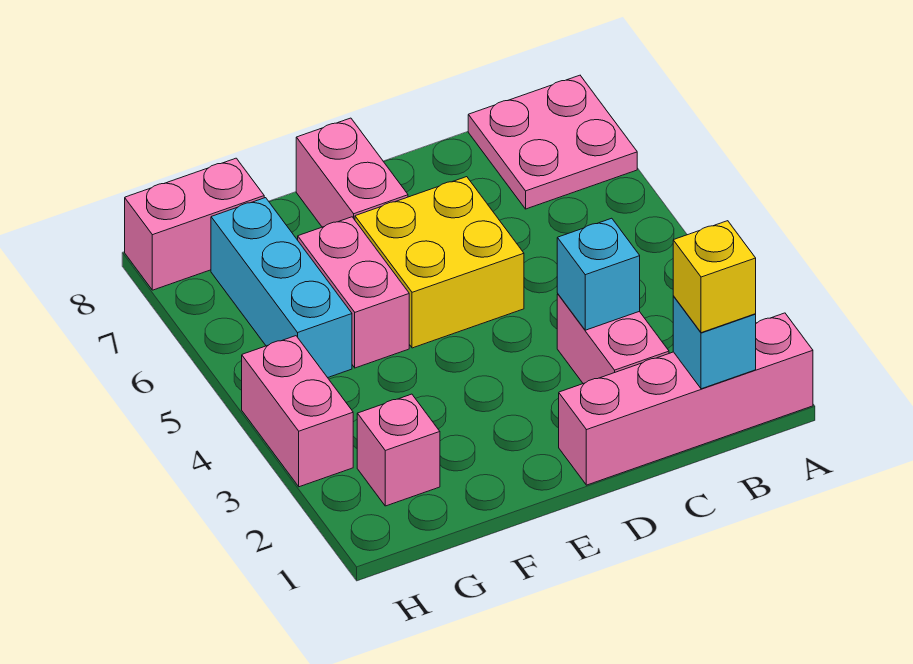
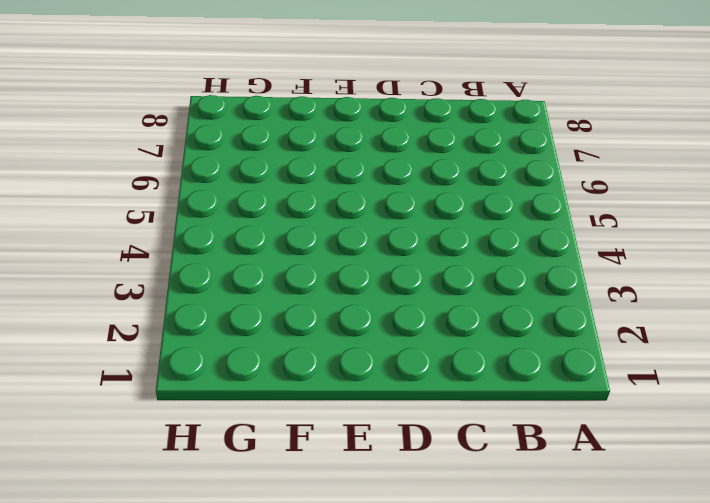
none -> pink brick A1:D1 level 1
none -> pink plate A7:B8 level 1
none -> pink brick C2:C3 level 1

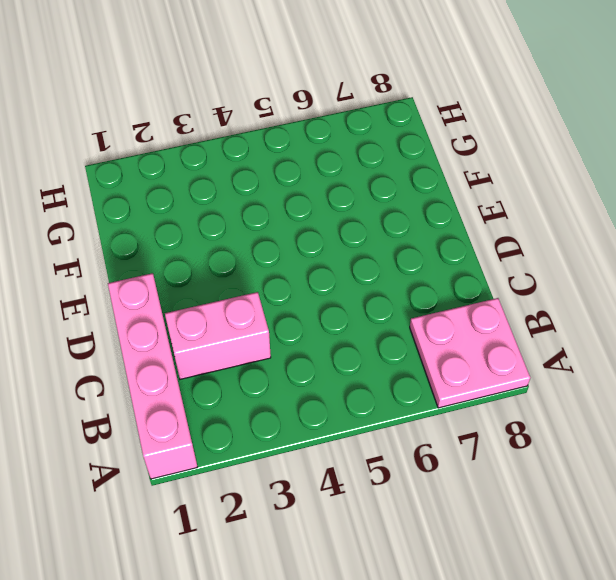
none -> yellow brick D5:E6 level 1
none -> pink brick E7:E8 level 1
none -> pink brick F5:F6 level 1

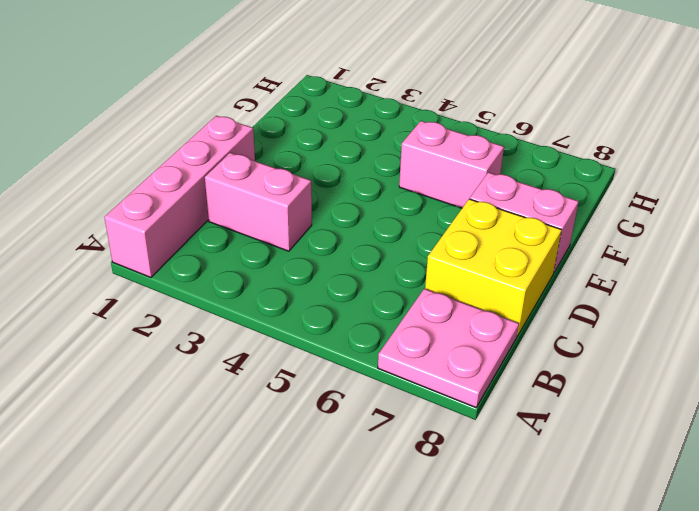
yellow brick C7:D8 level 1 -> yellow brick D5:E6 level 1
none -> pink brick G2 level 1
none -> cyan brick G5:G7 level 1
none -> pink brick G8:H8 level 1

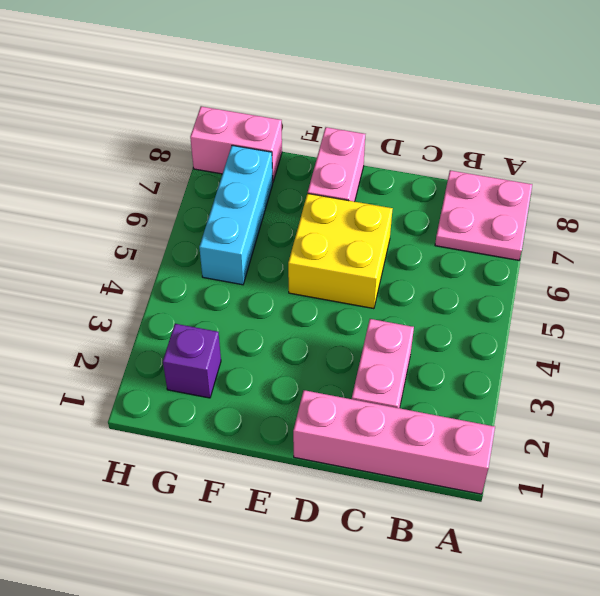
purple brick G2 level 1 -> pink brick G2 level 1
none -> pink brick F5:F6 level 1
none -> pink brick H3:H4 level 1
none -> cyan brick B1 level 2

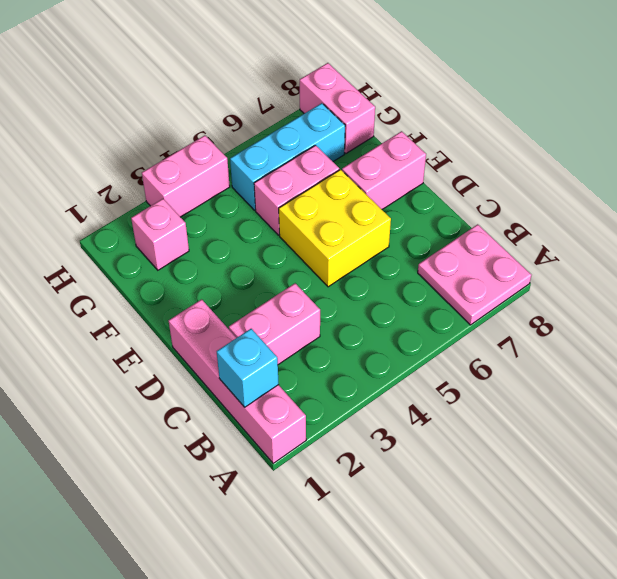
none -> cyan brick C3 level 2
none -> yellow brick B1 level 3

